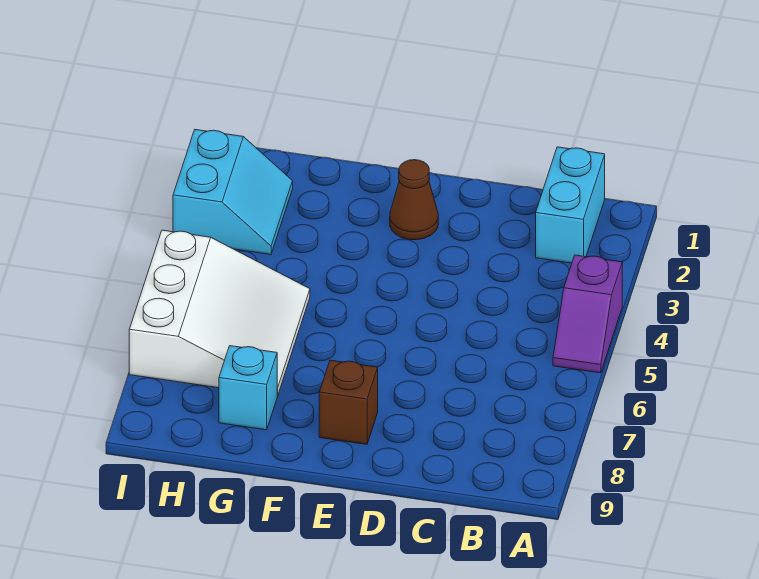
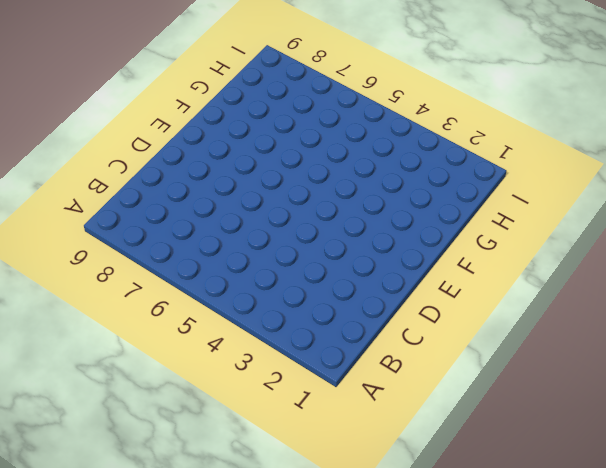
none -> purple slope A4:A5 level 1 top 4
none -> cyan brick B1:B2 level 1

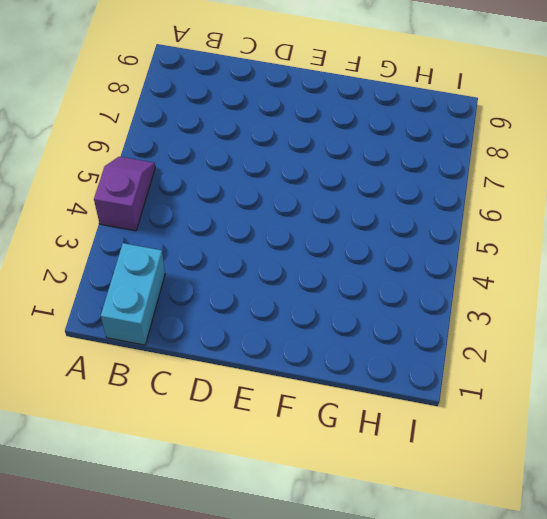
none -> brown cone E2 level 1
none -> brown brick E8 level 1

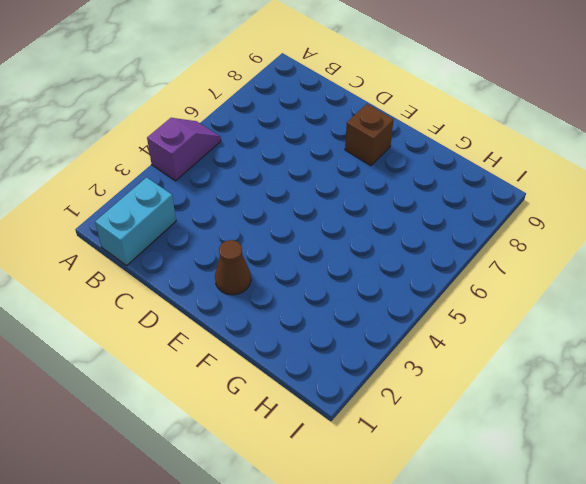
none -> white slope G5:I7 level 1 top I
none -> cyan brick G8 level 1

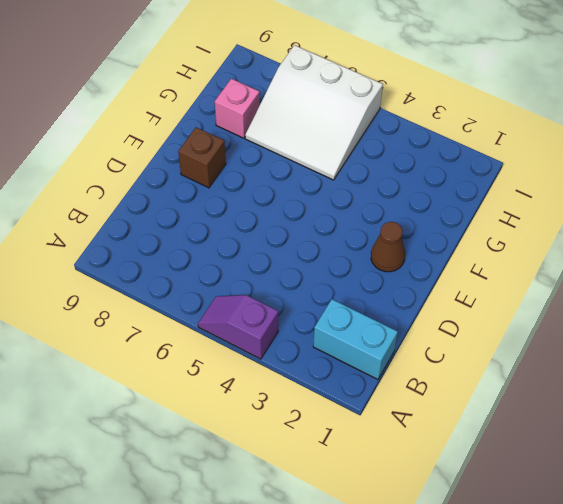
pink brick G8 level 1 -> cyan brick G8 level 1
none -> cyan slope H2:I3 level 1 top I

